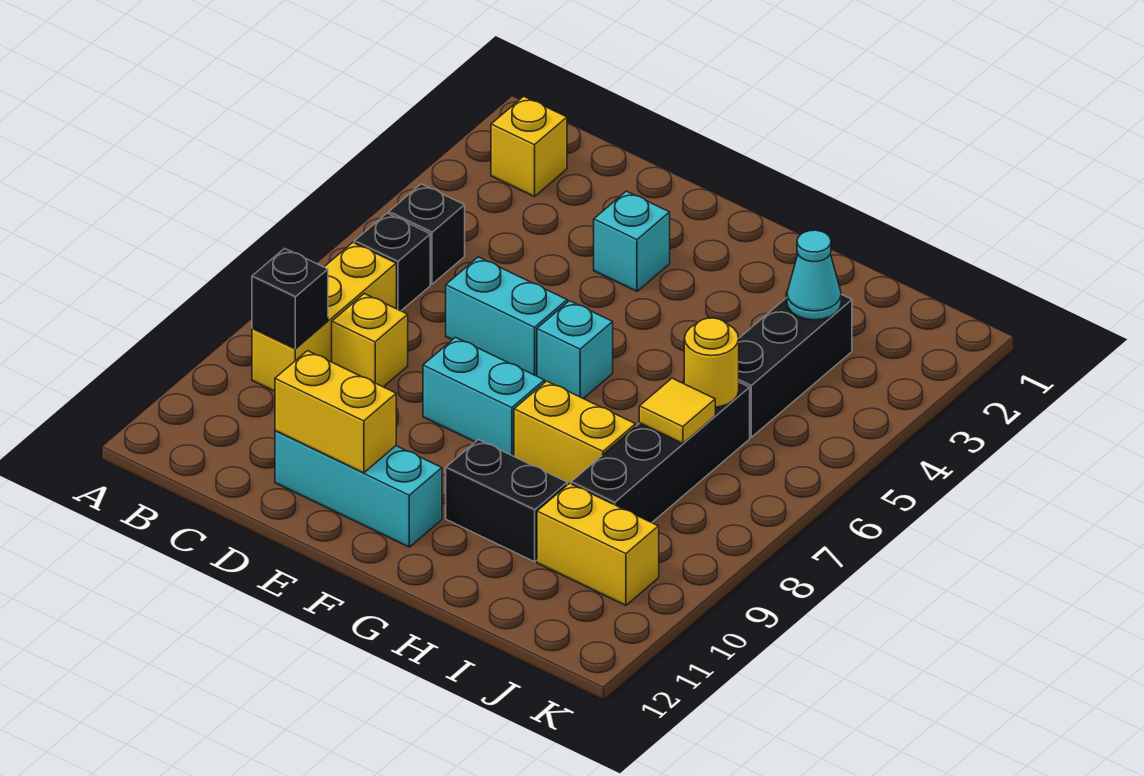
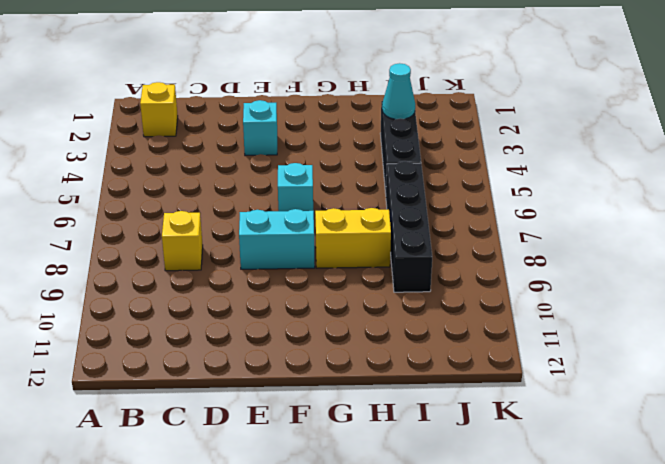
none -> black brick B5 level 1
none -> black brick B6 level 1
none -> yellow brick B7:B9 level 1

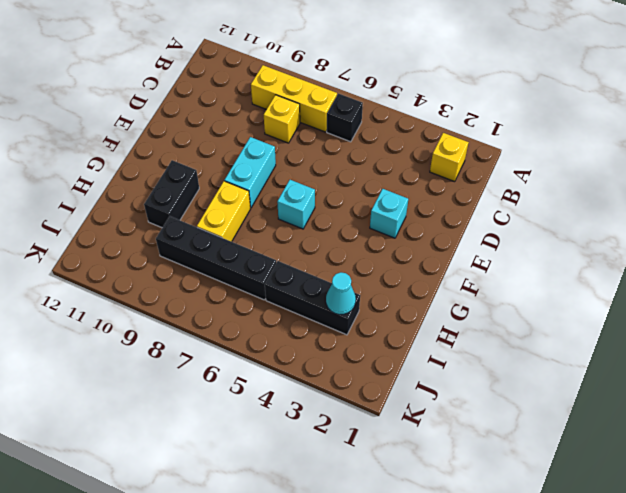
none -> black brick B5 level 1
none -> cyan brick D6:E6 level 1
none -> cyan brick D11:F11 level 1

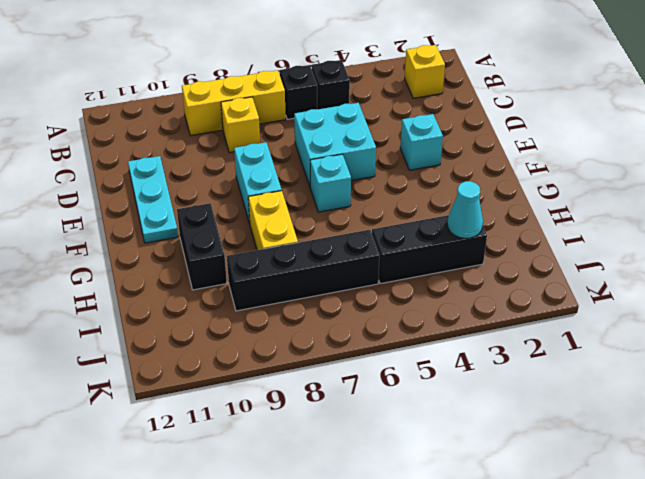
cyan brick D5:E6 level 1 -> cyan brick D6:E6 level 1
cyan plate D11:F11 level 1 -> cyan brick D11:F11 level 1
none -> yellow brick I10:J10 level 1
none -> black brick B9 level 2
none -> yellow brick D11:E11 level 2

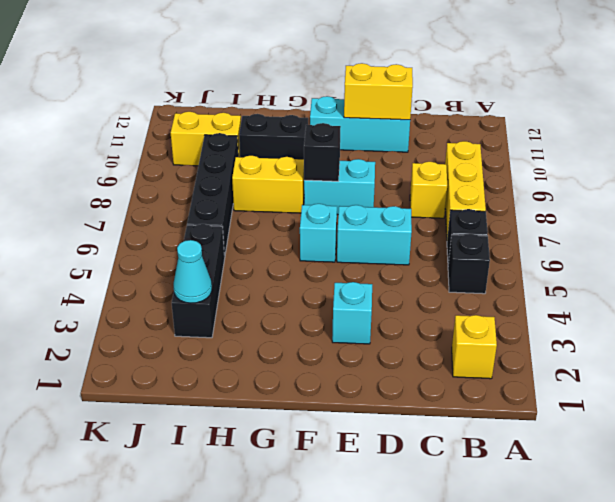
black brick F8 level 2 -> black brick B9 level 2
none -> yellow round brick I6 level 2
none -> yellow tile I7 level 2

